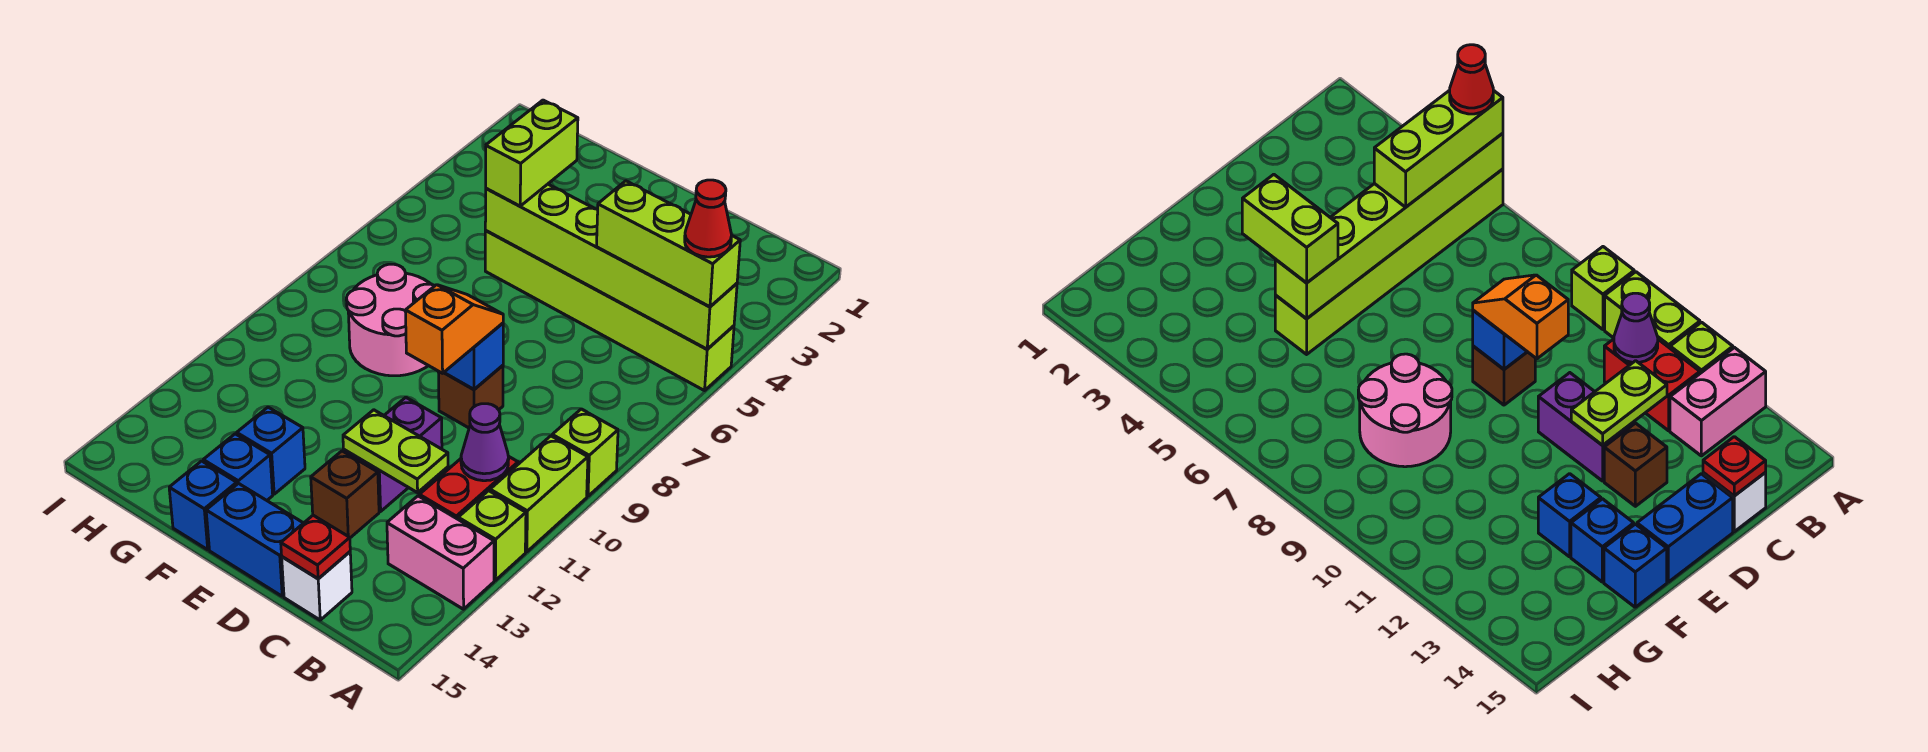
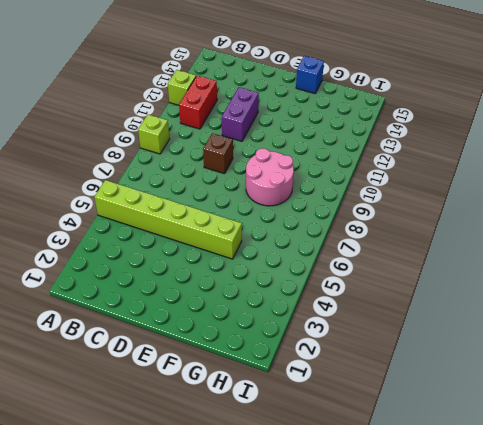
none -> lime brick A10:A11 level 1
none -> pink brick A13:B13 level 1
none -> white brick C15 level 1

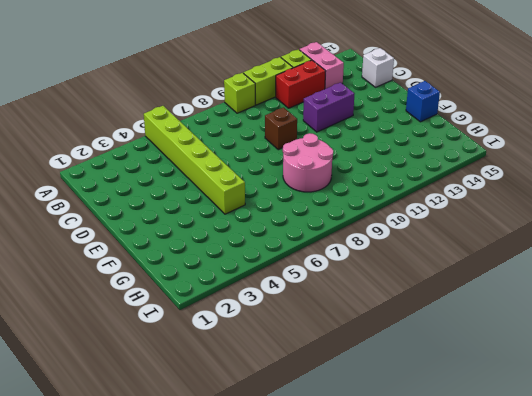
none -> brown brick D13 level 1
none -> blue brick D15:E15 level 1
none -> blue brick F13 level 1

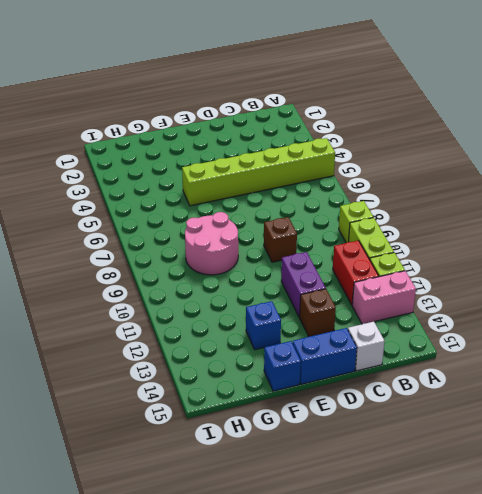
none -> blue brick F14 level 1
none -> lime brick A5:F5 level 2
none -> purple cone B11 level 2

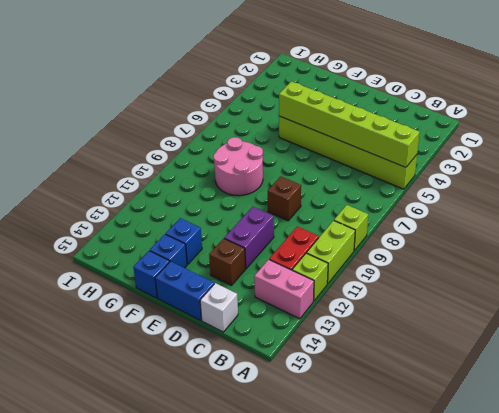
none -> purple cone B11 level 2
none -> lime plate C12:D12 level 2
none -> red plate C15 level 2

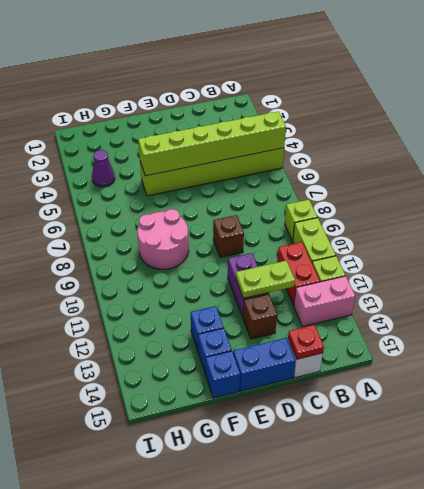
purple cone H4 level 1 -> purple cone B11 level 2
none -> blue brick D9 level 2
none -> lime brick A5:C5 level 3
none -> orange slope D9:D10 level 3 top 10

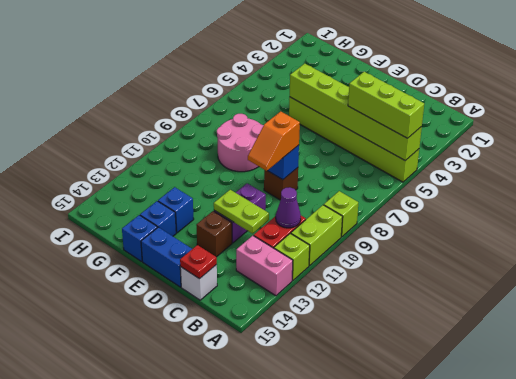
orange slope D9:D10 level 3 top 9 -> orange slope D9:D10 level 3 top 10
none -> lime brick F4:F5 level 3
none -> red cone A5 level 4

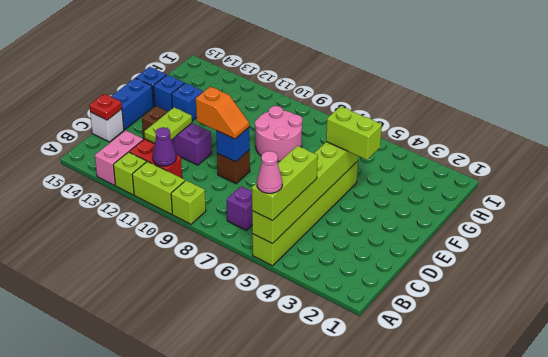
pink cone A5 level 4 -> red cone A5 level 4
purple brick B7 level 1 -> none

